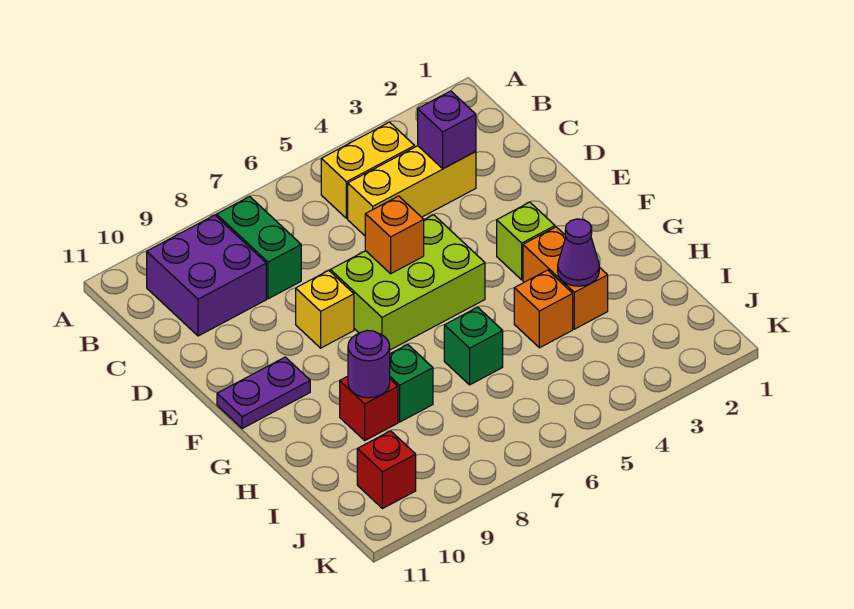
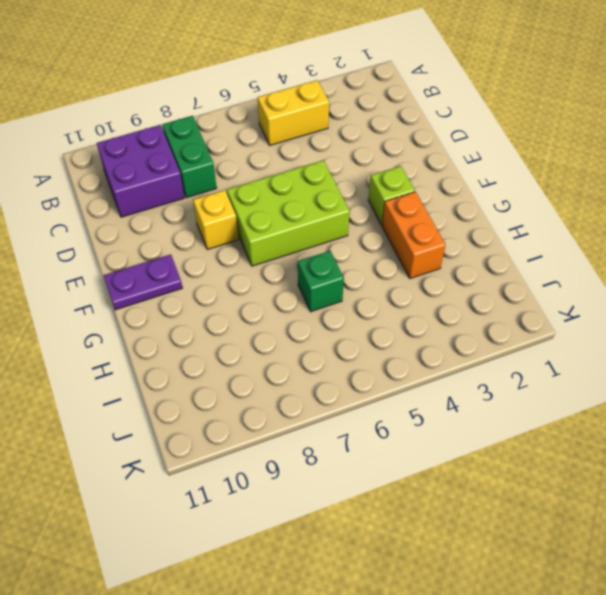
none -> yellow brick C3:C5 level 1
none -> orange brick H4 level 1
none -> green brick H8 level 1

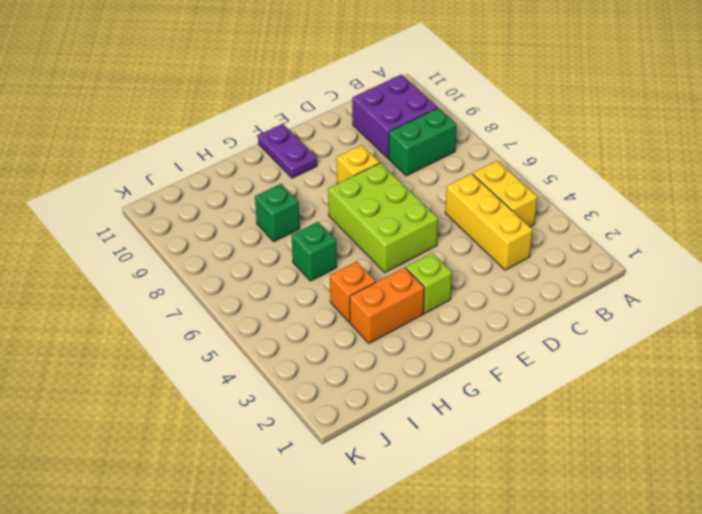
none -> red brick H9 level 1
none -> red brick J10 level 1
none -> purple brick C3 level 2

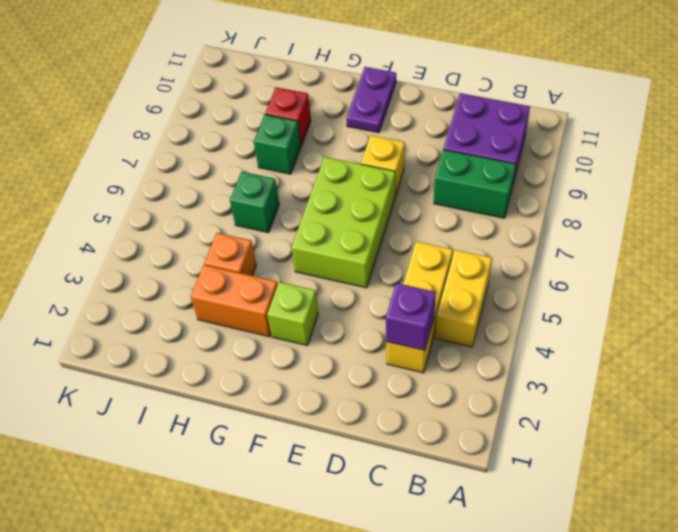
none -> red brick J10 level 1
none -> orange brick E6 level 2
none -> purple cone H3 level 2

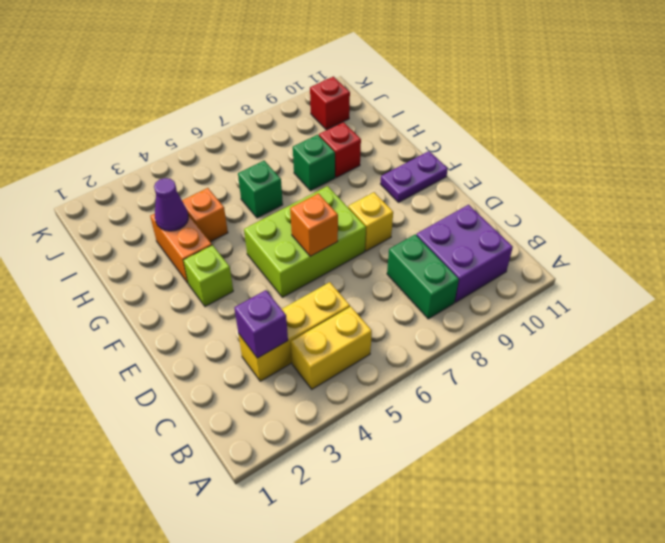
none -> purple round brick H9 level 2

